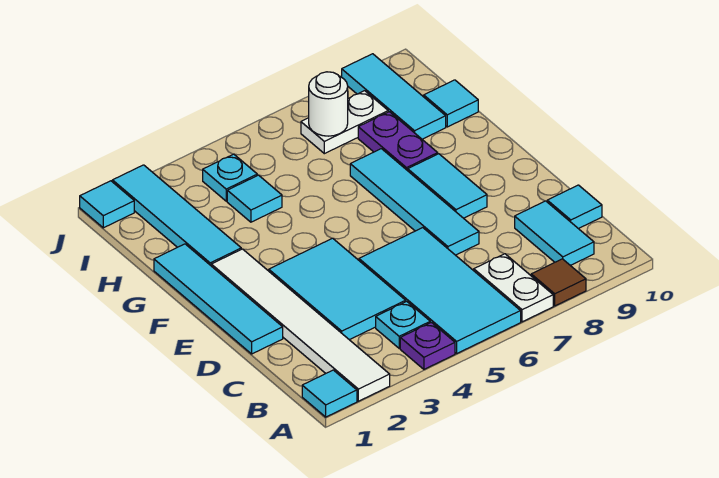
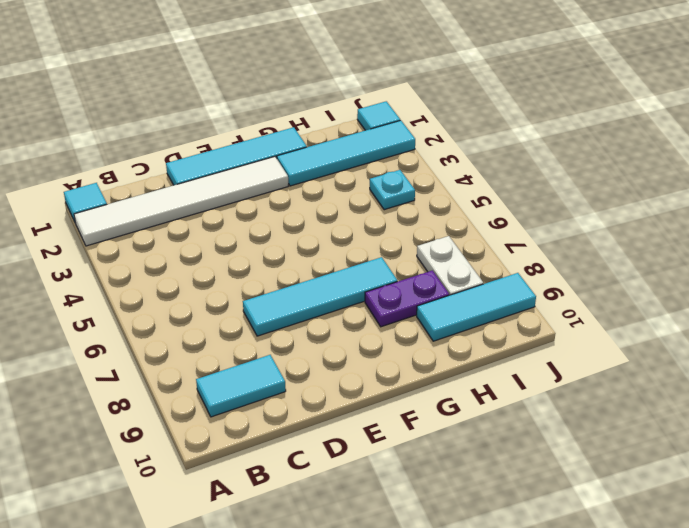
none -> purple plate A4 level 1
none -> cyan tile A5:D6 level 1
none -> white plate A7:B7 level 1

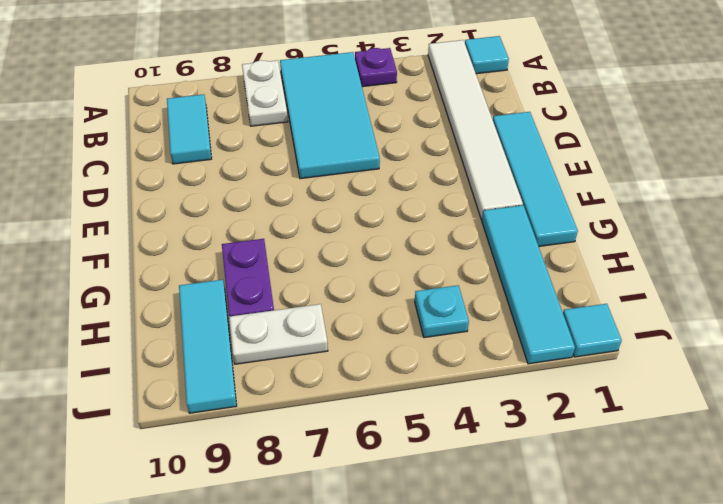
none -> brown tile A8 level 1
none -> cyan plate B4 level 1
none -> cyan tile C3:E4 level 1

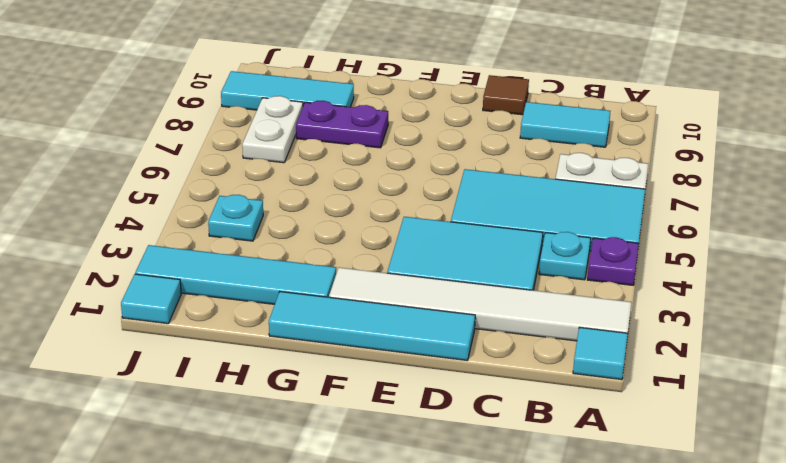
brown tile D10 level 1 -> brown tile A8 level 1
none -> cyan tile C10 level 1
none -> cyan tile D7:G7 level 1
none -> cyan tile E8:F8 level 1

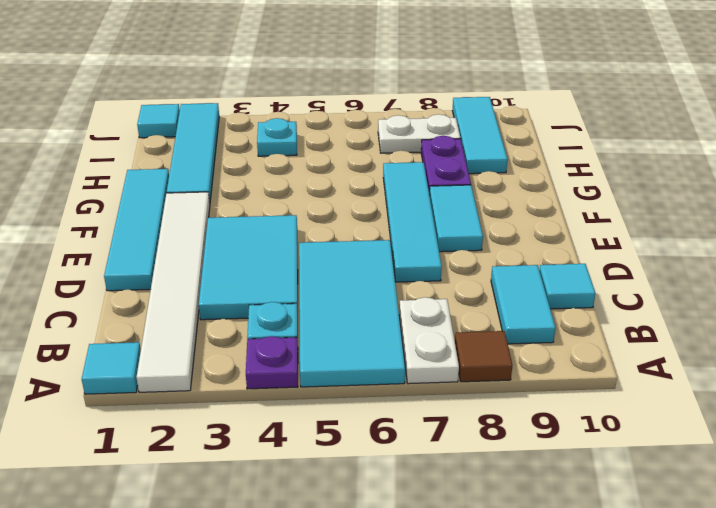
none -> cyan tile H4 level 1
none -> cyan tile H10 level 1
none -> white round brick I7 level 2

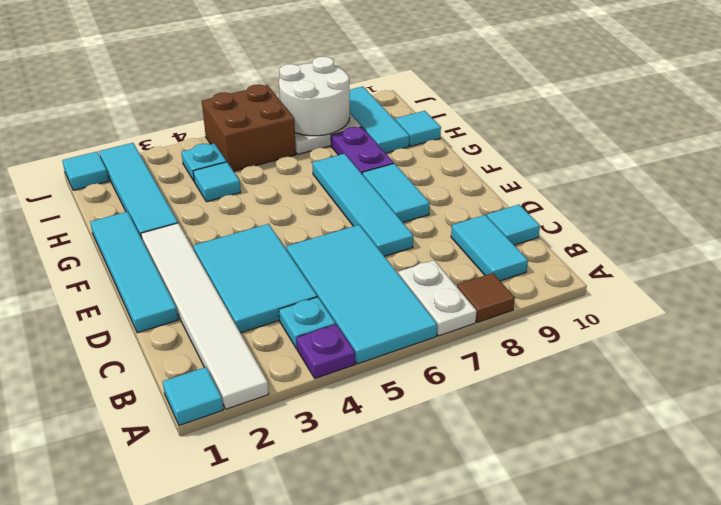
brown brick I5:J6 level 1 -> none
white round brick I7:J8 level 2 -> white round brick I7 level 2

